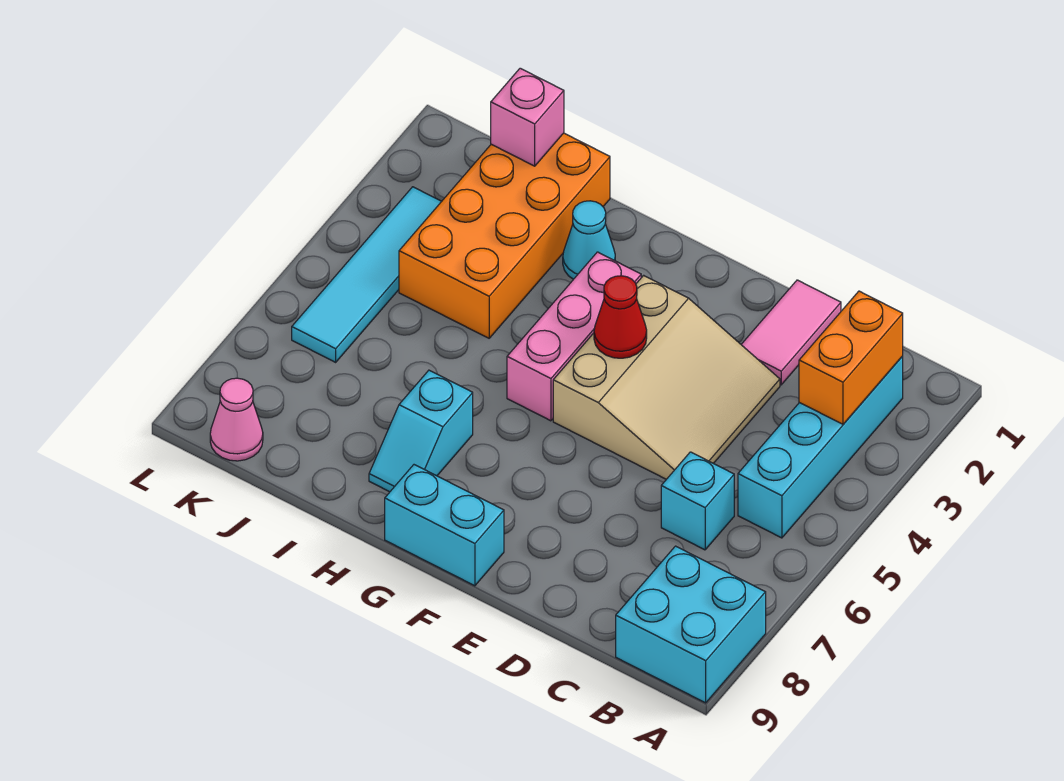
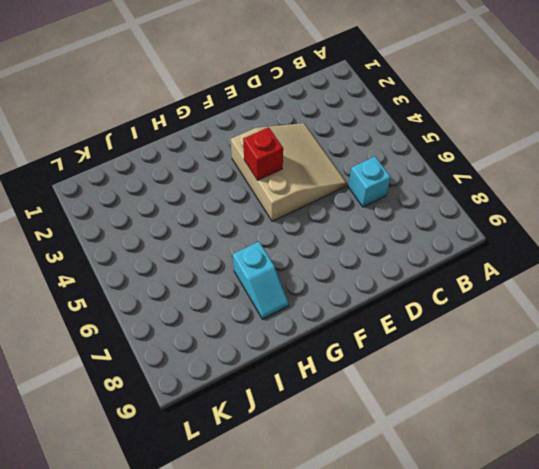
red brick F4 level 2 -> red cone F4 level 2
none -> cyan brick A8:B9 level 1
none -> cyan brick B2:B5 level 1
none -> pink tile D1:D2 level 1

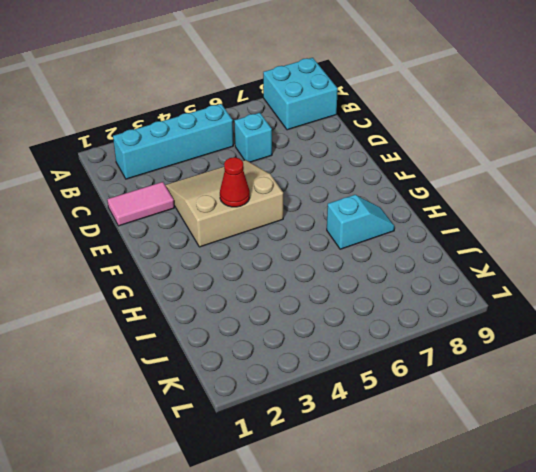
none -> cyan brick F9:G9 level 1
none -> pink brick G3:G5 level 1
none -> cyan cone H2 level 1

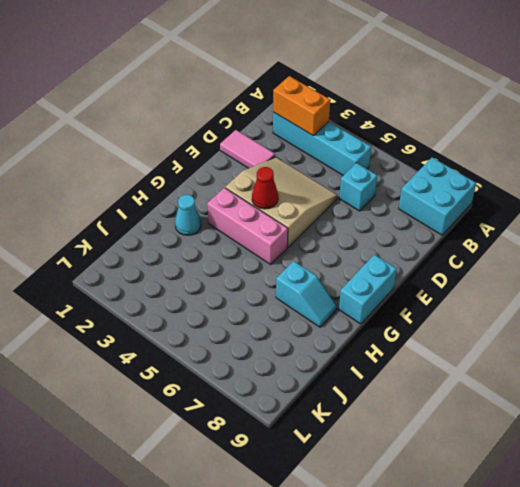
none -> orange brick I1:J4 level 1
none -> cyan tile K3:K6 level 1
none -> pink cone K9 level 1

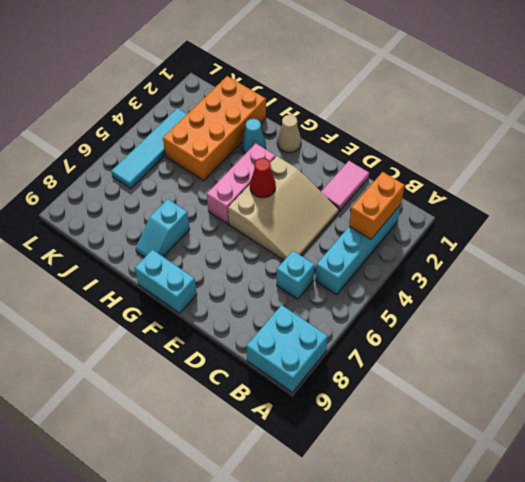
tan cone G1 level 1 -> none
none -> pink cone K9 level 1
none -> pink brick J1 level 2

